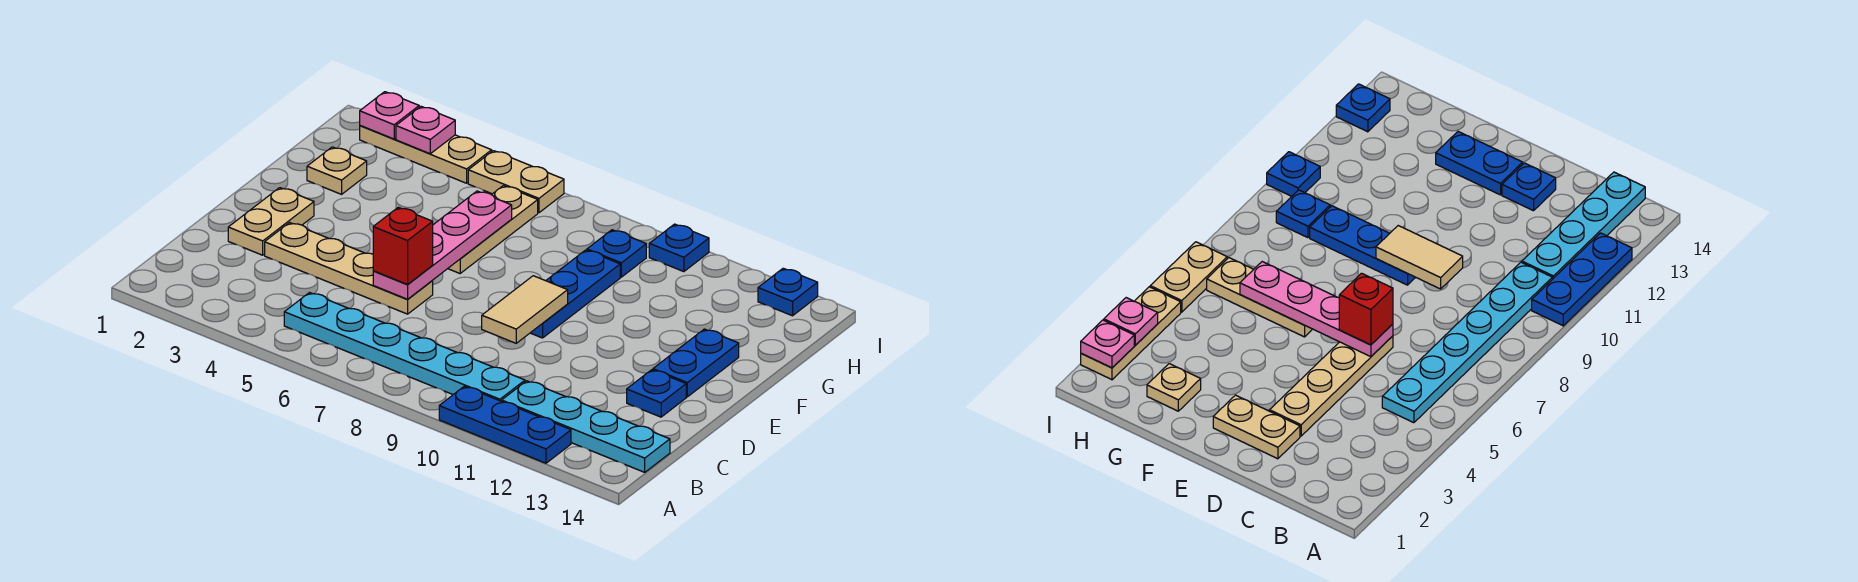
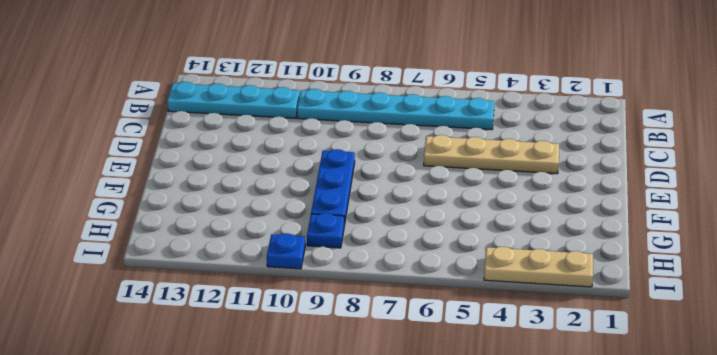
none -> blue plate A10:A12 level 1
none -> tan plate D2:E2 level 1
none -> blue plate D13 level 1

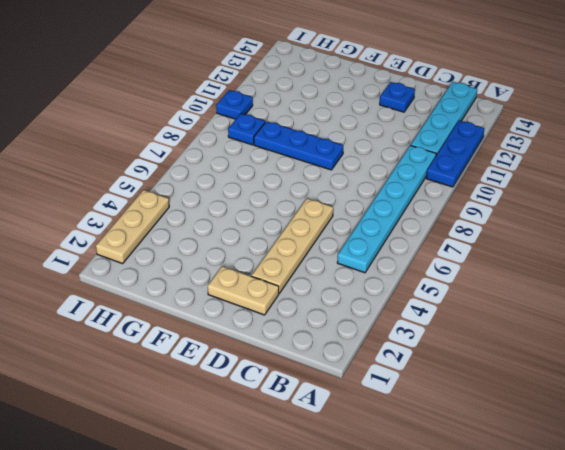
none -> blue plate E13:F13 level 1
none -> tan plate F6:H6 level 1
none -> tan plate G2 level 1

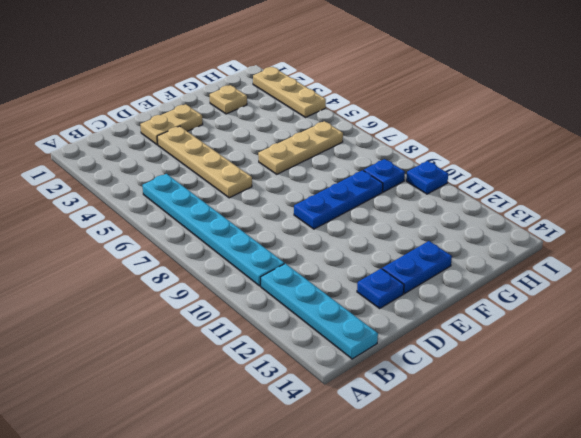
none -> blue plate A10:A12 level 1
none -> tan plate I5:I6 level 1
none -> blue plate I13 level 1

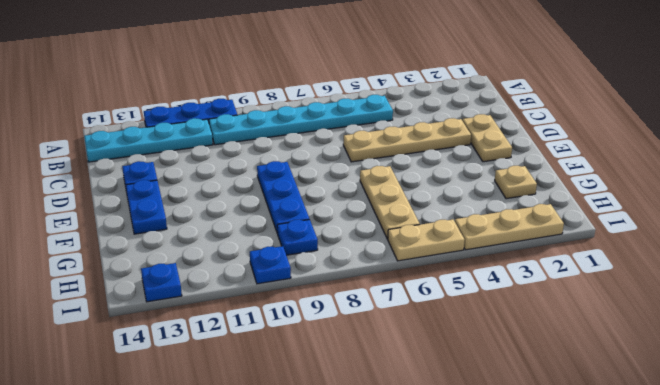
none -> pink plate D6:G6 level 2
none -> tan tile D9:E9 level 2
none -> pink plate I2 level 2

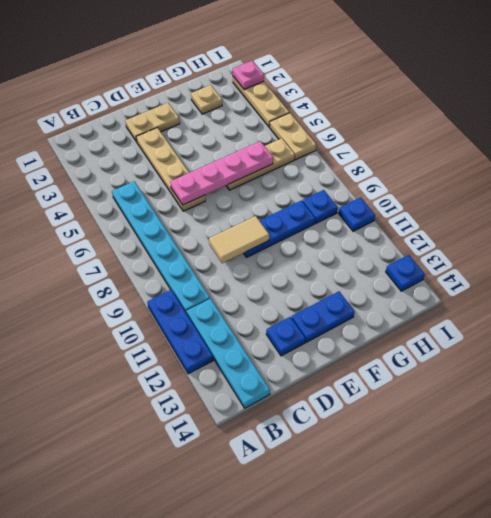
none -> pink plate I3 level 2
none -> red brick D6 level 3

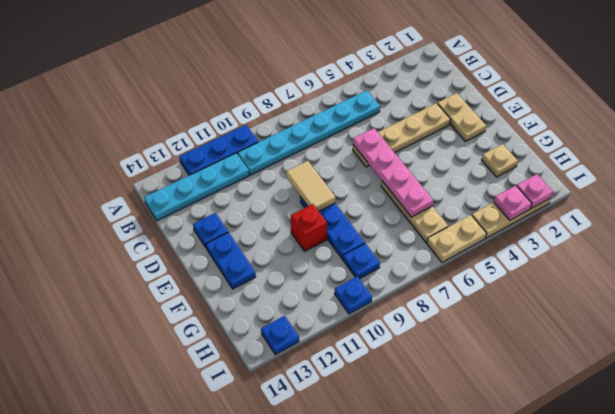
red brick F10 level 1 -> red brick D6 level 3

